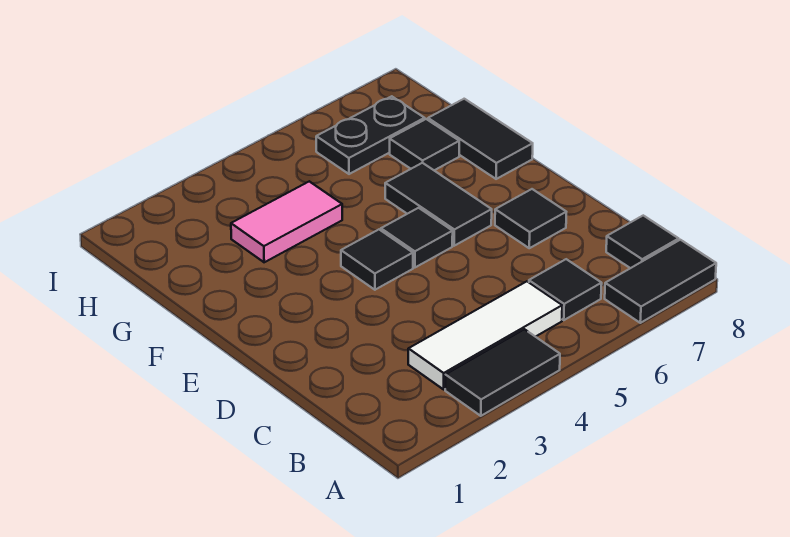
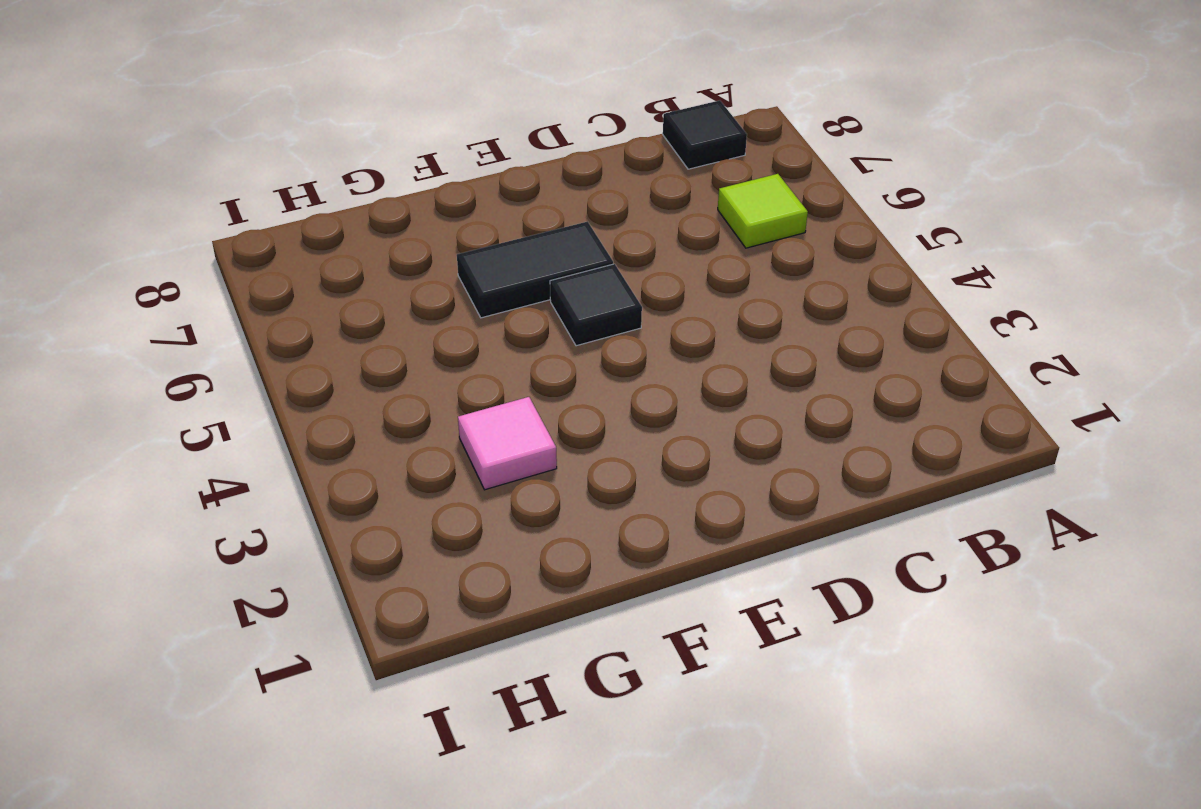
lime tile B6 level 1 -> black tile B6 level 1
pink tile G3 level 1 -> pink tile G3:G4 level 1
none -> black tile A3:A4 level 1
none -> black tile A7:A8 level 1
none -> white tile B3:B5 level 1

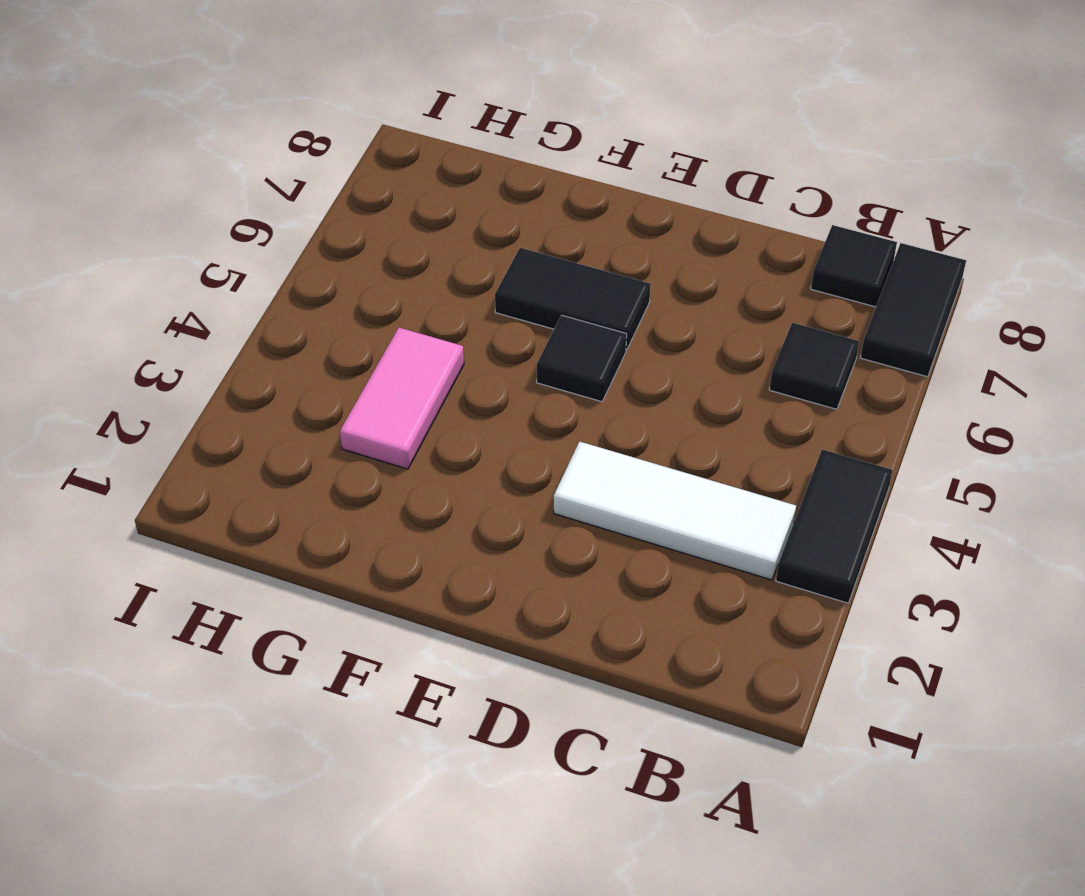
white tile B3:D3 level 1 -> white tile B3:B5 level 1
none -> black tile D7 level 1
none -> black tile E4 level 1
none -> black tile F8:G8 level 1

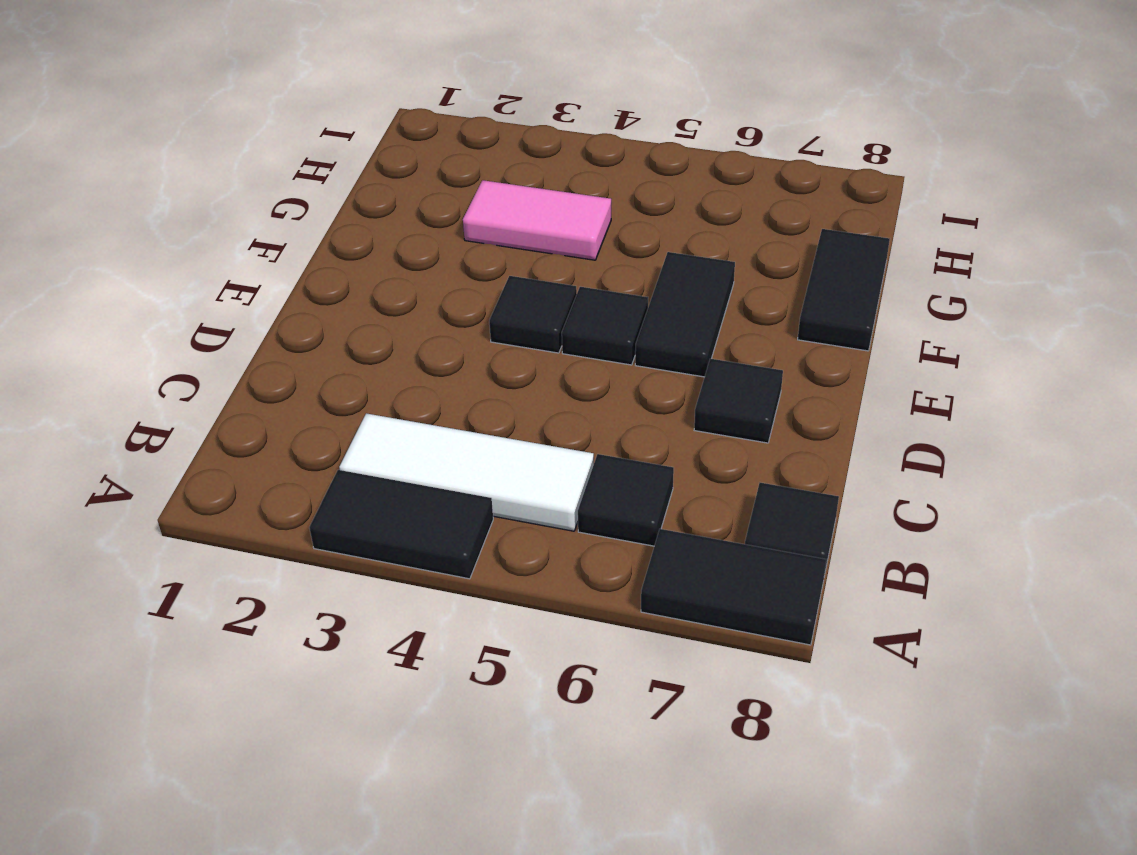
none -> black tile G7 level 1
none -> black plate H6:H7 level 1

